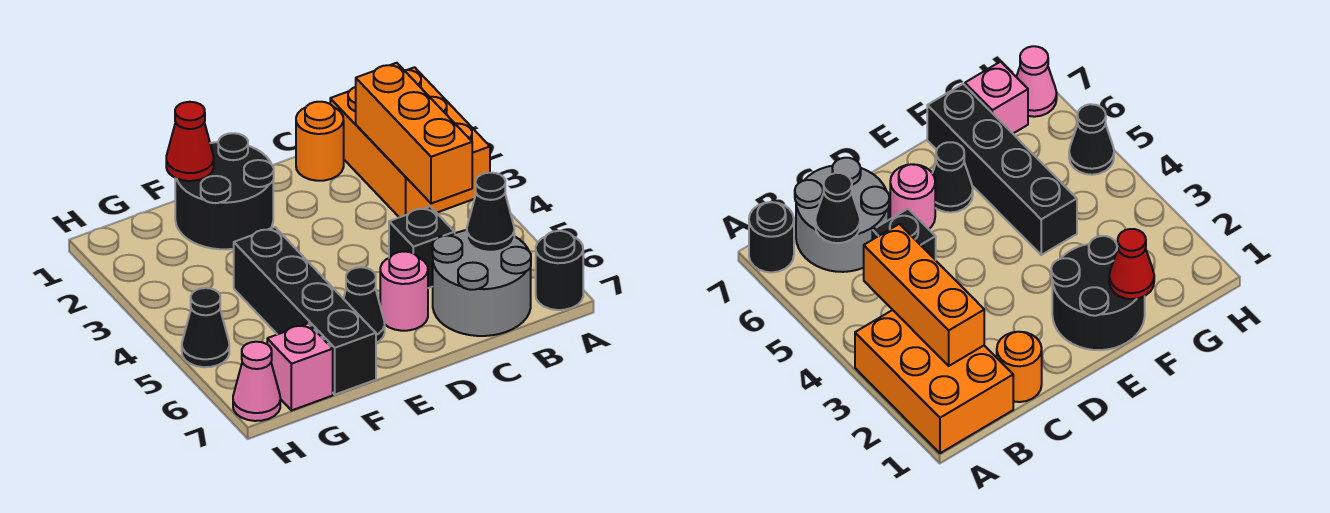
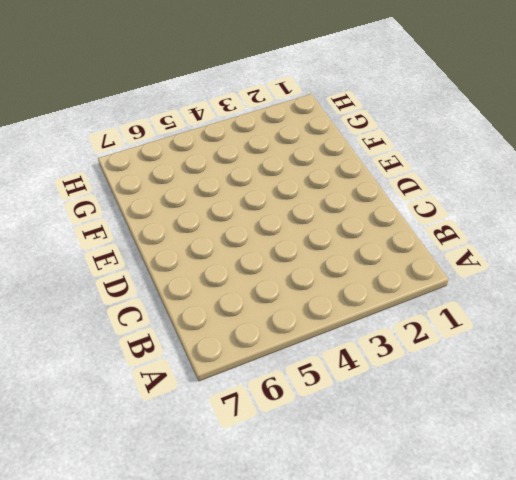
none -> orange brick A1:B3 level 1
none -> black round brick A7 level 1
none -> grey round brick B6:C7 level 1

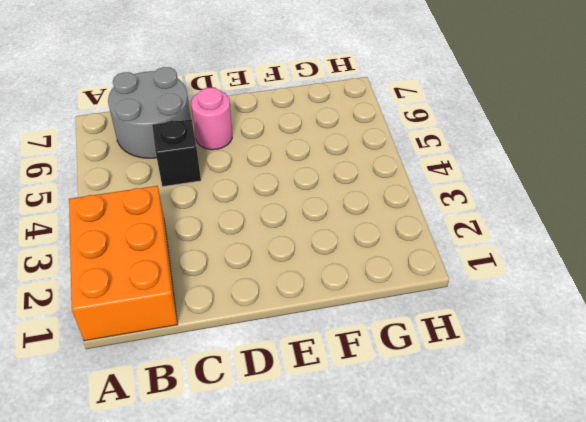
none -> black round brick A7 level 1
none -> orange round brick C1 level 1
none -> black round brick E1:F2 level 1

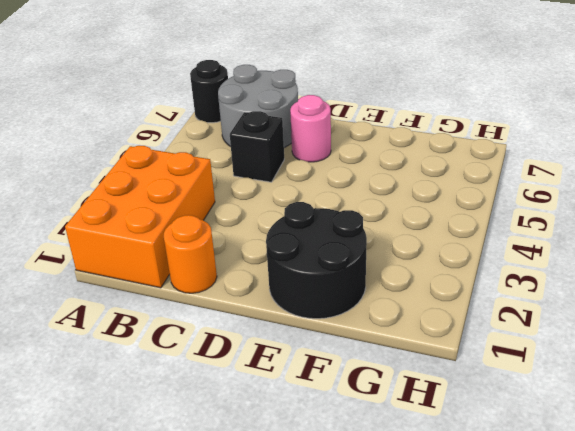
none -> black cone E6 level 1
none -> black brick F4:F7 level 1
none -> pink brick G7 level 1

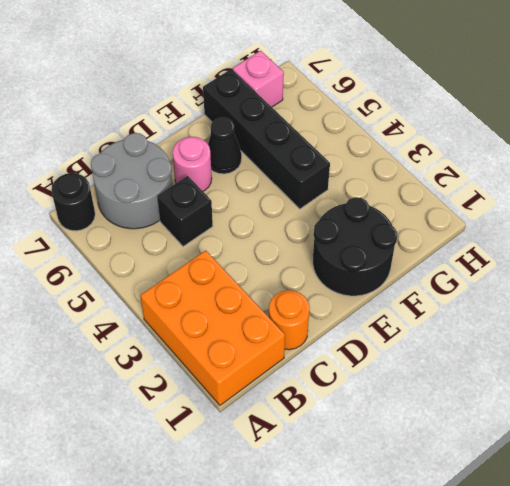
none -> black cone H5 level 1
none -> pink cone H7 level 1
none -> orange brick B2:B4 level 2

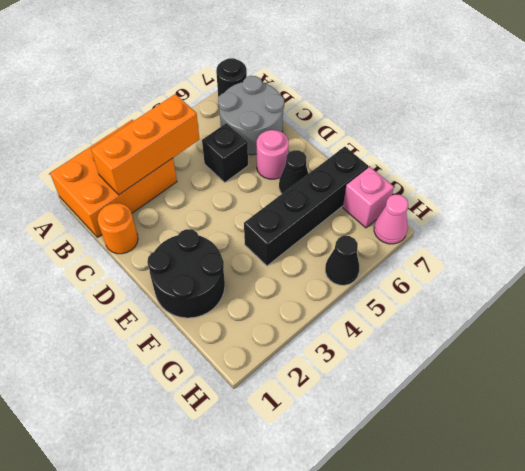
none -> black cone B6 level 2
none -> red cone F1 level 2

